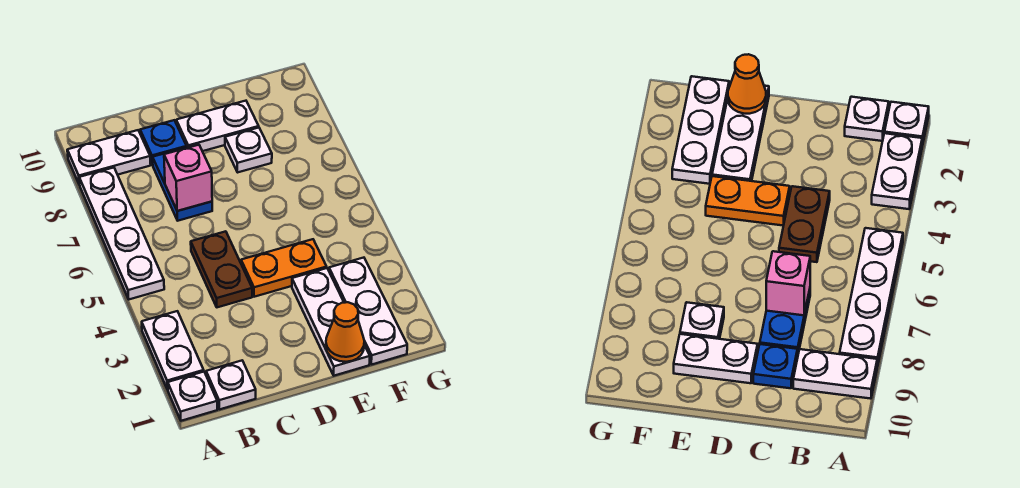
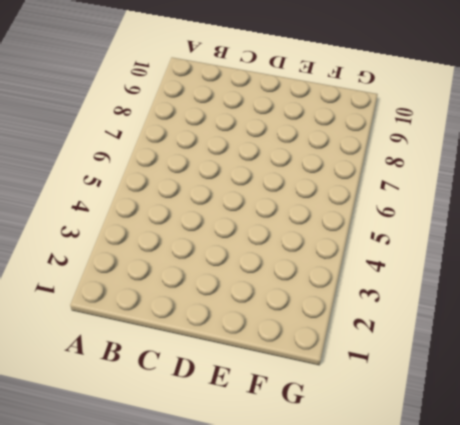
none -> white plate A1 level 1
none -> white plate A2:A3 level 1
none -> white plate A5:A8 level 1

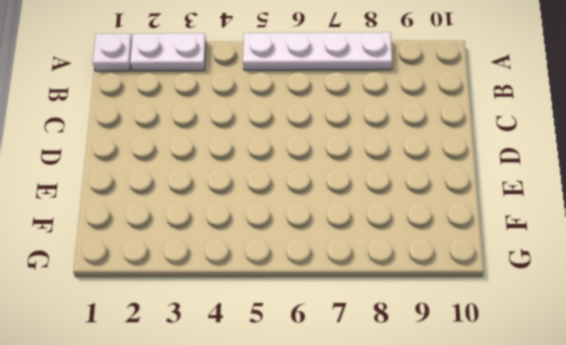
none -> white plate A9:B9 level 1
none -> white plate B1 level 1
none -> brown plate C4:C5 level 1

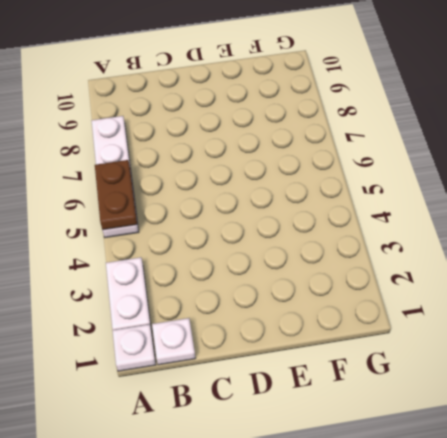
brown plate A5:A6 level 2 -> brown plate C4:C5 level 1
none -> white plate A9:B9 level 1
none -> blue plate C7:C8 level 1
none -> blue plate C9 level 1

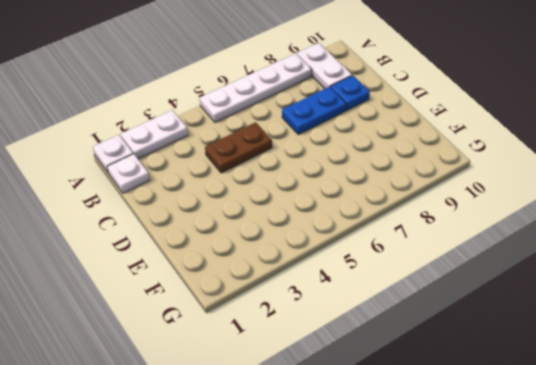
none -> orange plate D4:E4 level 1
none -> white plate D9:E9 level 1
none -> white plate E1:E3 level 1

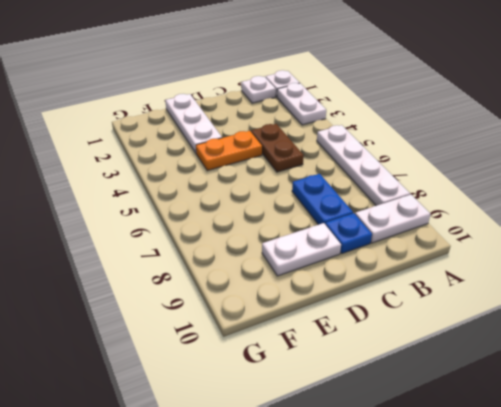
none -> white plate E8 level 1
none -> white plate F1:F3 level 1
none -> pink brick C7 level 2

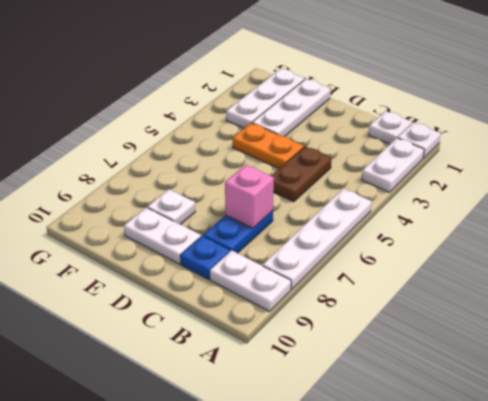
none -> orange cone E1 level 2

